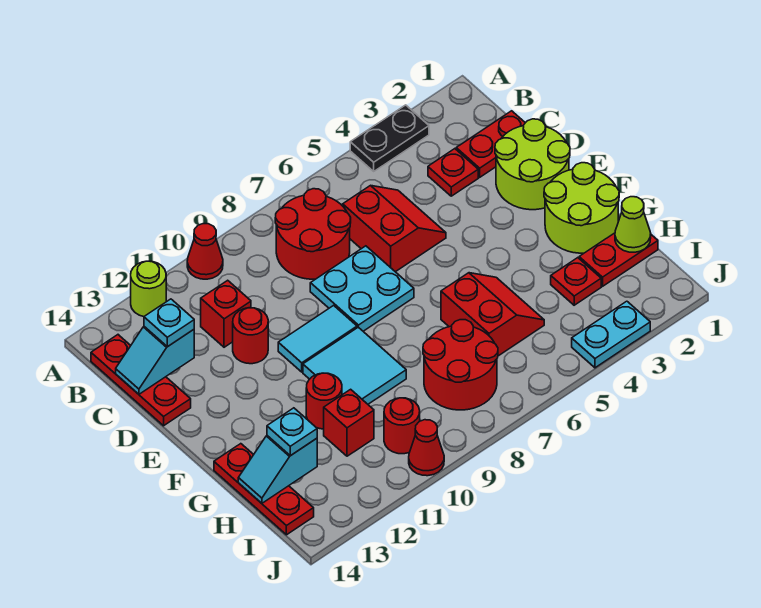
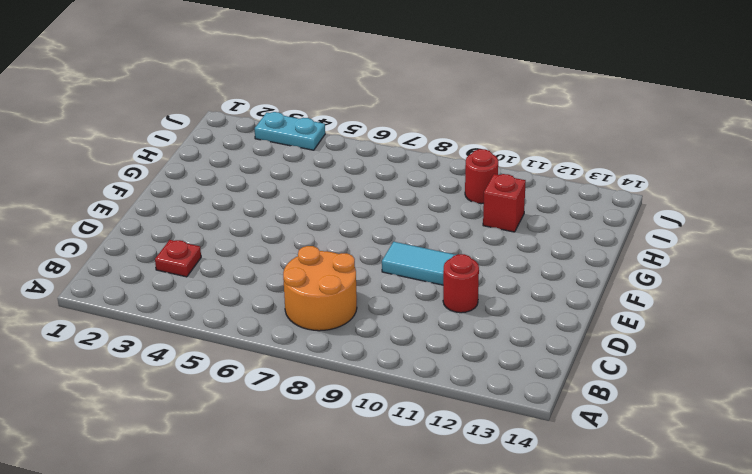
orange round brick B7:C8 level 1 -> red round brick B7:C8 level 1
none -> black plate A3:A4 level 1
none -> red cone A10 level 1
none -> lime round brick A12 level 1
none -> red plate B14:D14 level 1

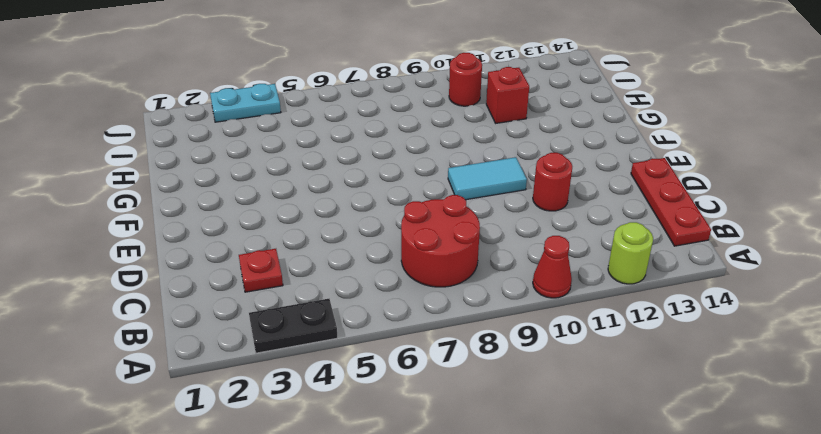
none -> red plate C1:C2 level 1
none -> red slope C5:D6 level 1 top 6
none -> red brick C11 level 1
none -> lime round brick D1:E2 level 1

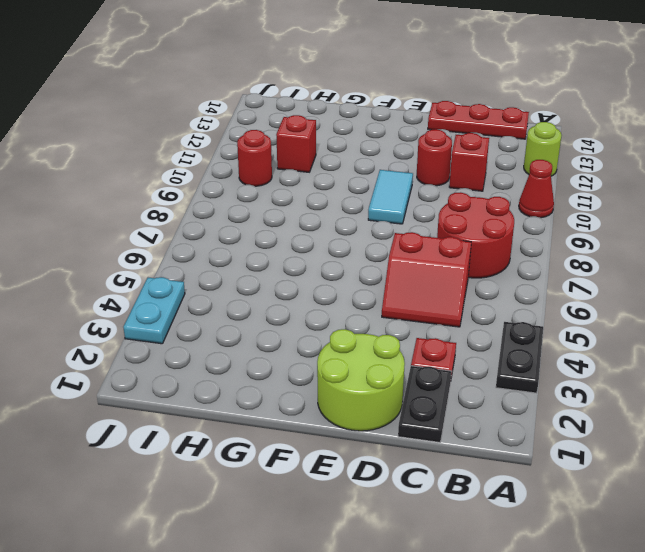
black plate C1:C2 level 1 -> red plate C1:C2 level 1
none -> cyan plate D7:E8 level 1
none -> lime round brick F1:G2 level 1
none -> cyan tile F9:G10 level 1
none -> red slope G5:H6 level 1 top 6

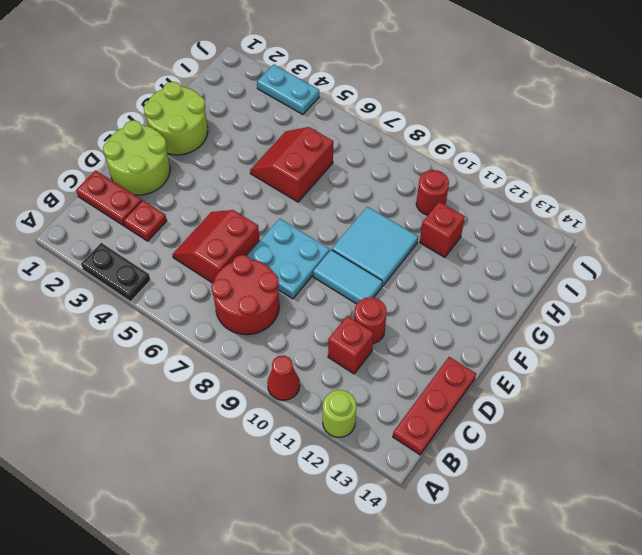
none -> red round brick G11 level 1
none -> red plate G14:I14 level 1
none -> red plate H1:H2 level 1
none -> red plate H3 level 1

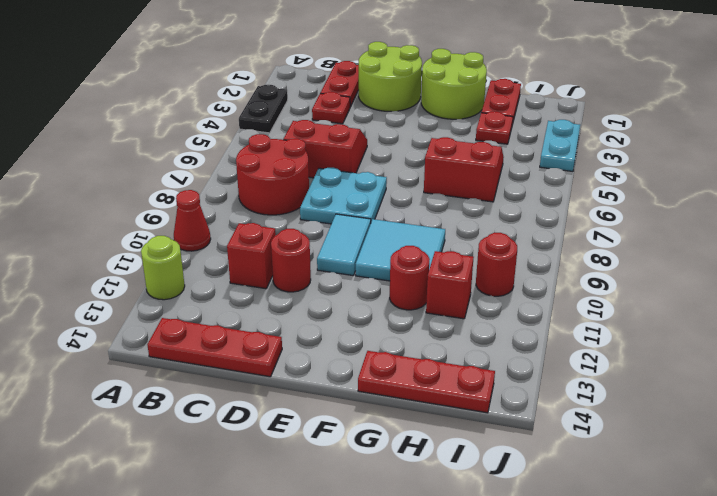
none -> red round brick H7:I8 level 1
none -> red cone J10 level 1
none -> cyan slope C13:C14 level 2 top 13
none -> lime cone H1 level 2

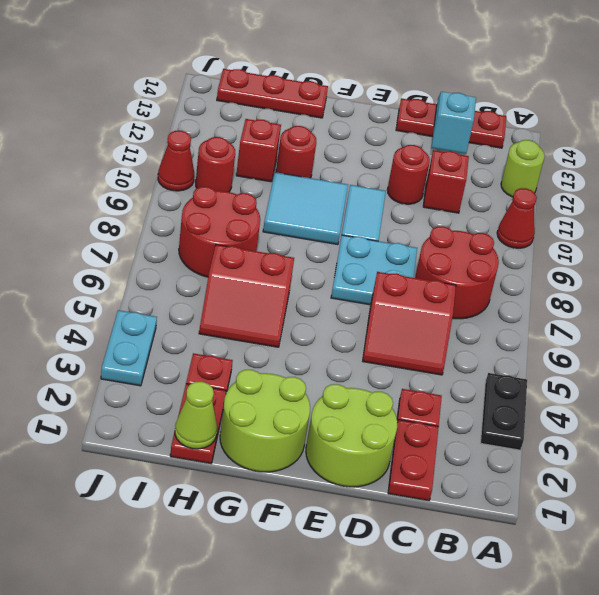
none -> cyan slope H13:H14 level 2 top 13
none -> cyan plate C13 level 3
none -> cyan plate H13 level 3

